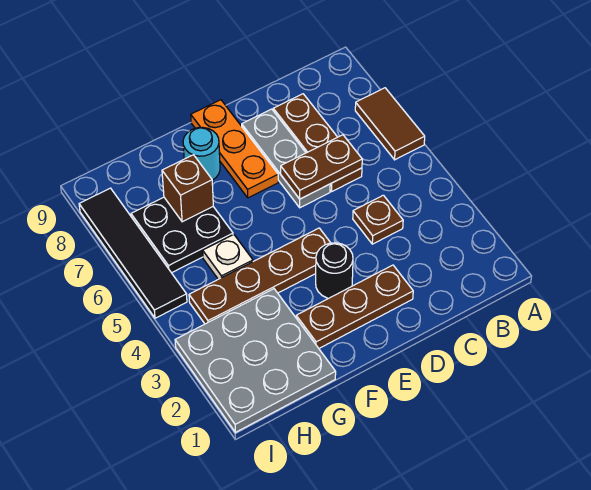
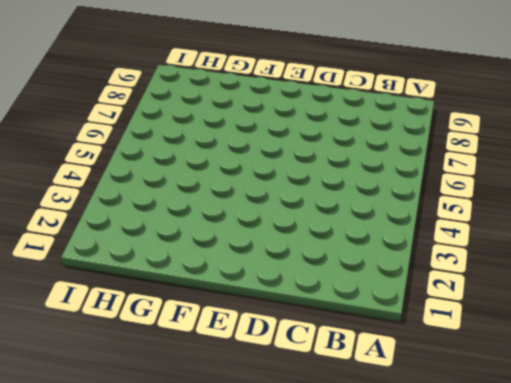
none -> brown tile A6:A7 level 1
none -> brown plate C4 level 1
none -> brown plate C6:C8 level 1

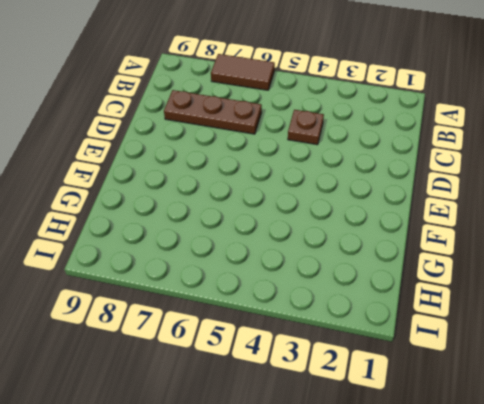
none -> brown plate D2:F2 level 1
none -> grey plate D6:D8 level 1
none -> black round brick E3 level 1

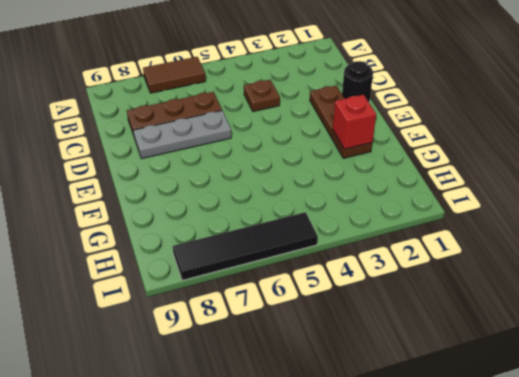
black round brick D1 level 1 -> black round brick E3 level 1
red brick F2 level 2 -> none
none -> brown plate E4:H4 level 1
none -> orange plate E7:E9 level 1
none -> cyan round brick F8 level 1

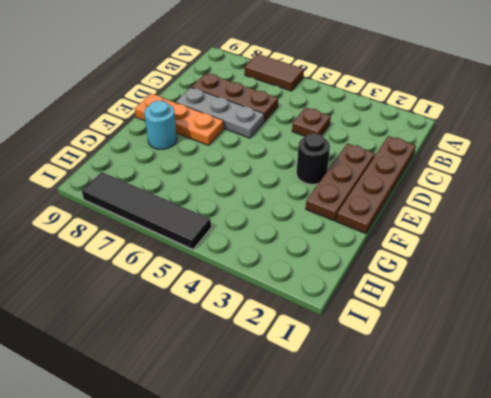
brown plate C1:F1 level 1 -> brown plate E4:H4 level 1
none -> grey plate G1:I3 level 1
none -> white plate G5 level 1
none -> black plate G6:H7 level 1

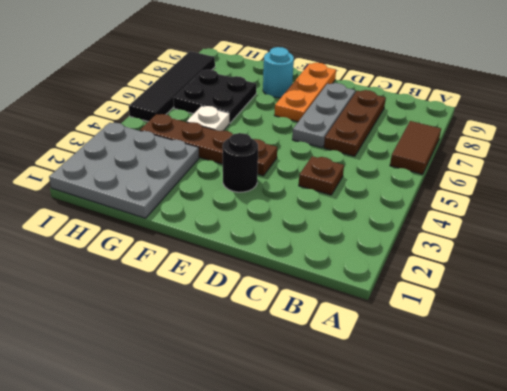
none -> brown plate D2:F2 level 1
none -> brown plate C6:D6 level 2
none -> brown brick G7 level 2

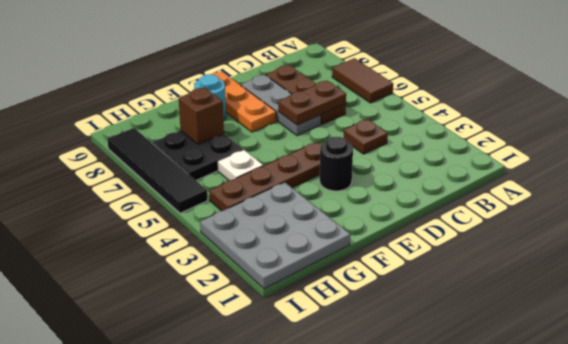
none -> brown plate D2:F2 level 1

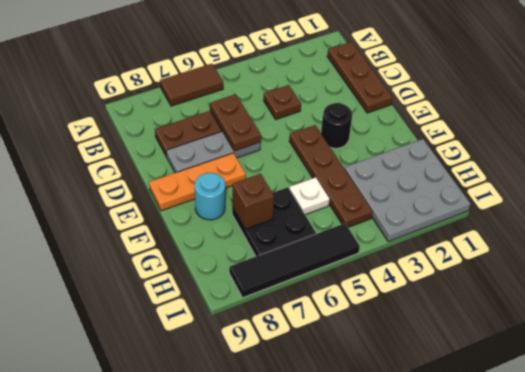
brown plate B1:D1 level 1 -> brown plate D2:F2 level 1

